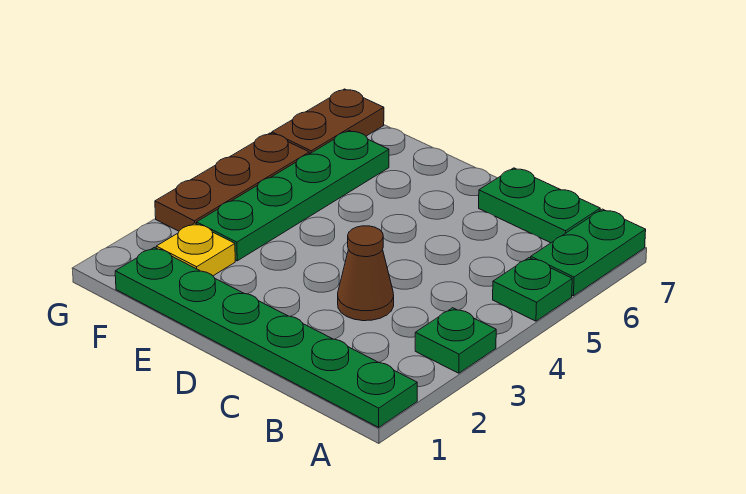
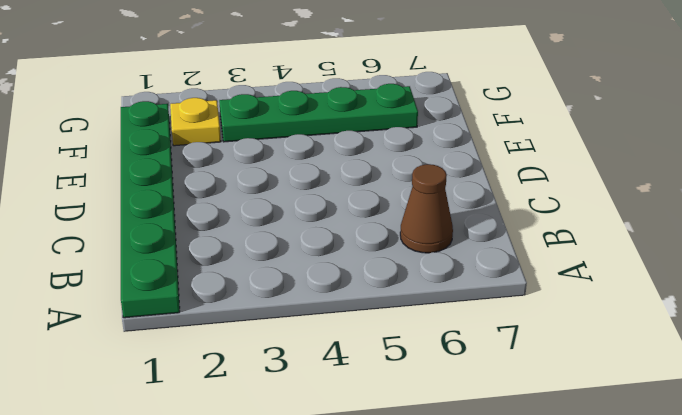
brown cone B6 level 1 -> brown cone C3 level 1
none -> green plate A3 level 1
none -> green plate A5 level 1

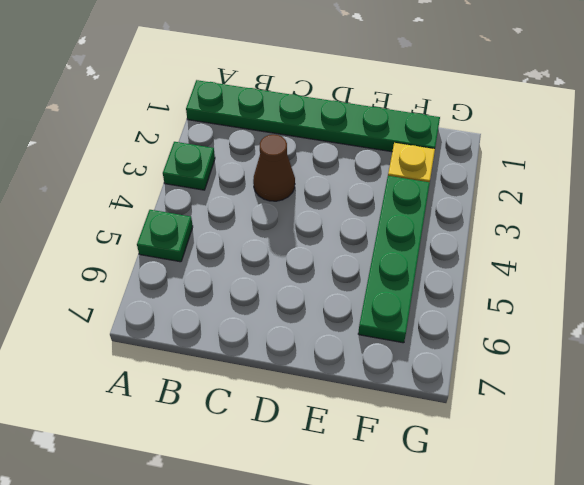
none -> green plate A6:A7 level 1
none -> green plate B7:C7 level 1

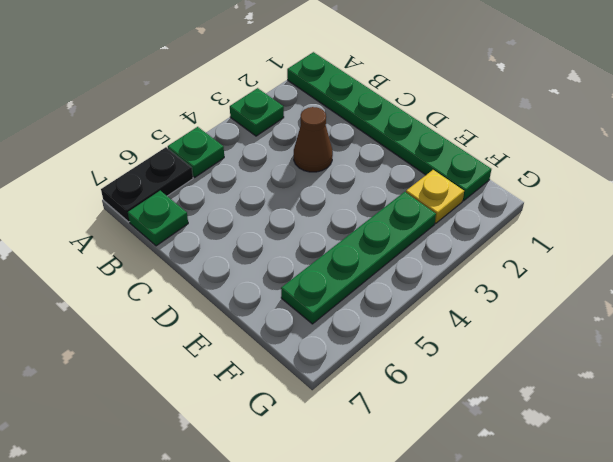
black plate A6:A7 level 1 -> green plate A6:A7 level 1
green plate B7 level 1 -> green plate B7:C7 level 1
none -> brown plate G3:G5 level 1
none -> brown plate G6:G7 level 1

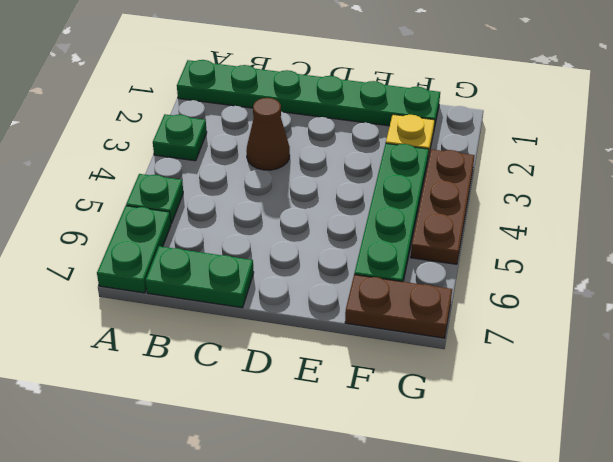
brown plate F7:G7 level 1 -> brown plate G6:G7 level 1

